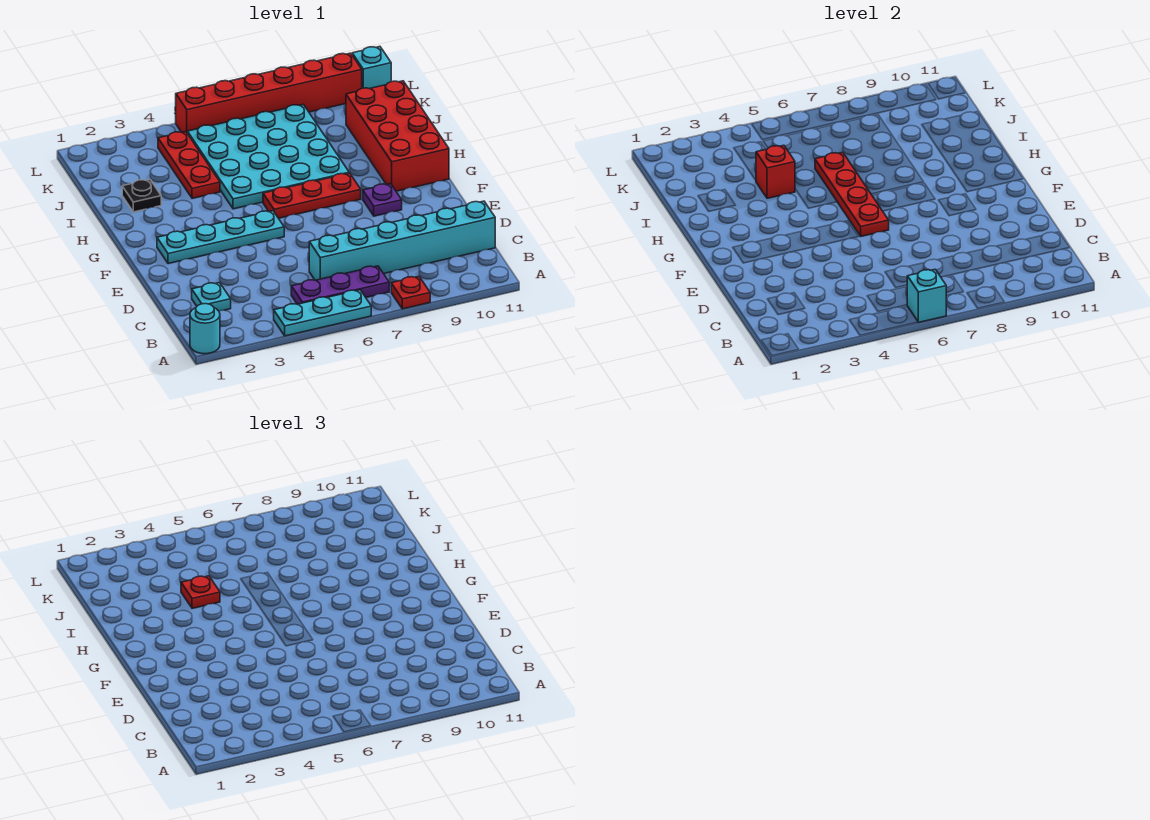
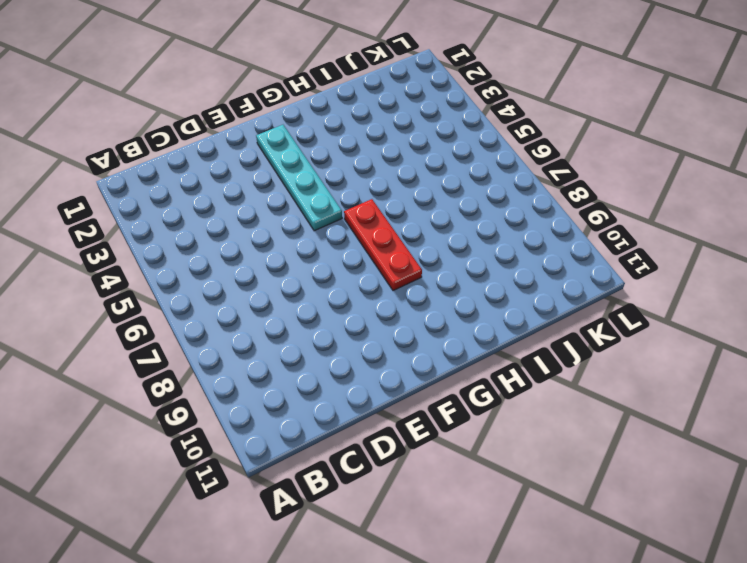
none -> cyan round brick A1 level 1
none -> cyan plate A4:A6 level 1
none -> red plate A8 level 1

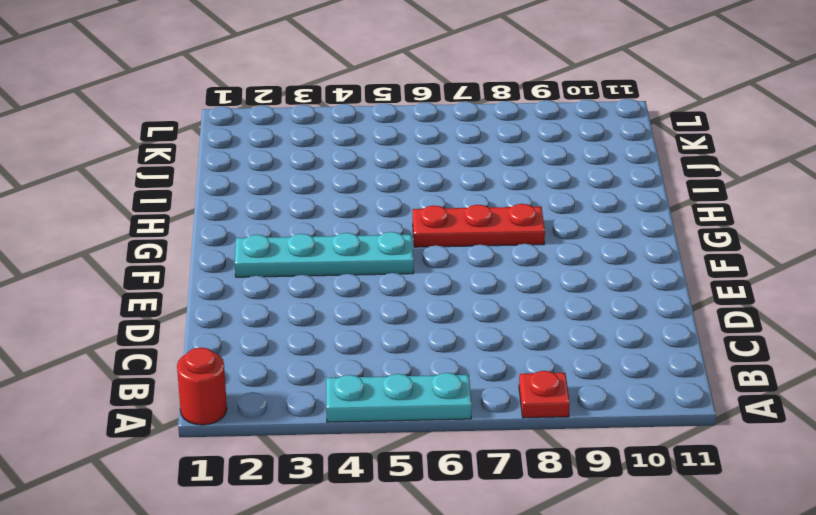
red round brick A1 level 1 -> cyan round brick A1 level 1
none -> purple plate B5:B7 level 1
none -> cyan plate C2 level 1
none -> cyan brick C6:C11 level 1

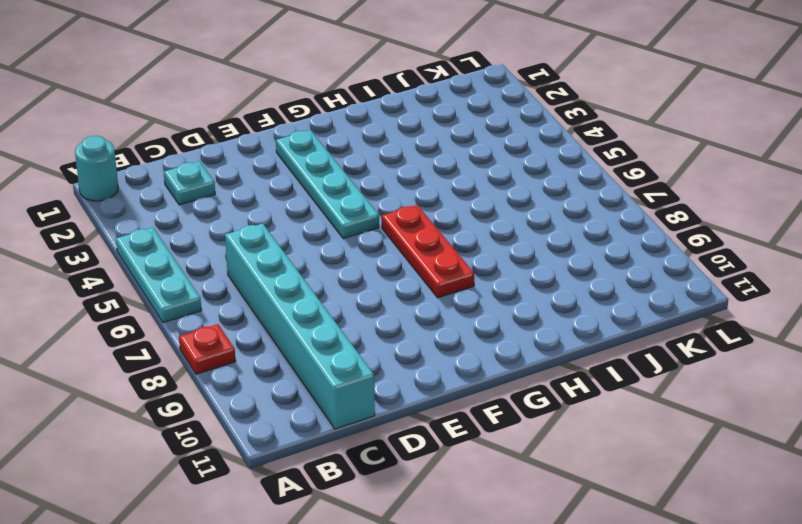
none -> purple plate B5:B7 level 1
none -> purple plate F9 level 1
none -> red brick G10:J11 level 1

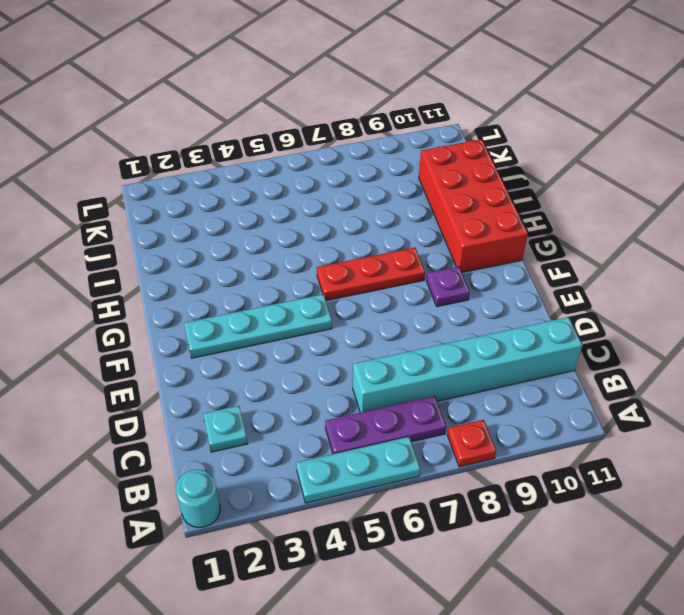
none -> cyan plate H5:K8 level 1
none -> black plate I2 level 1
none -> red plate I4:K4 level 1

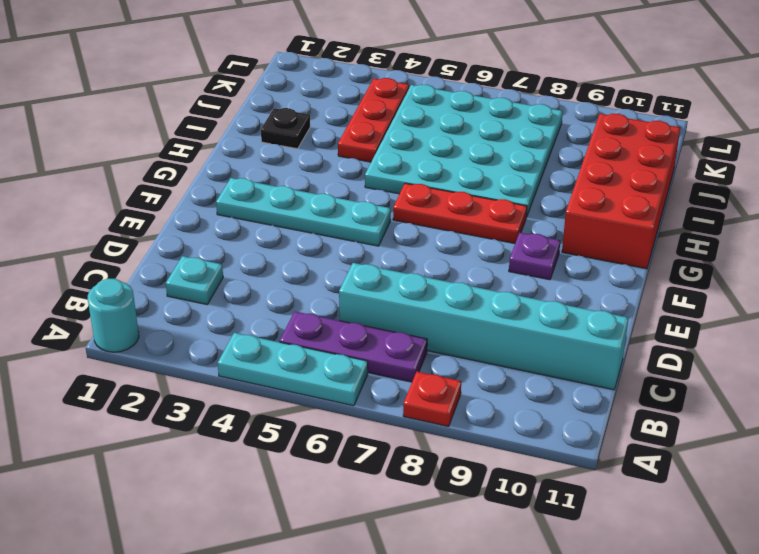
none -> red brick L5:L10 level 1
none -> cyan brick L11 level 1
none -> cyan brick A6 level 2

